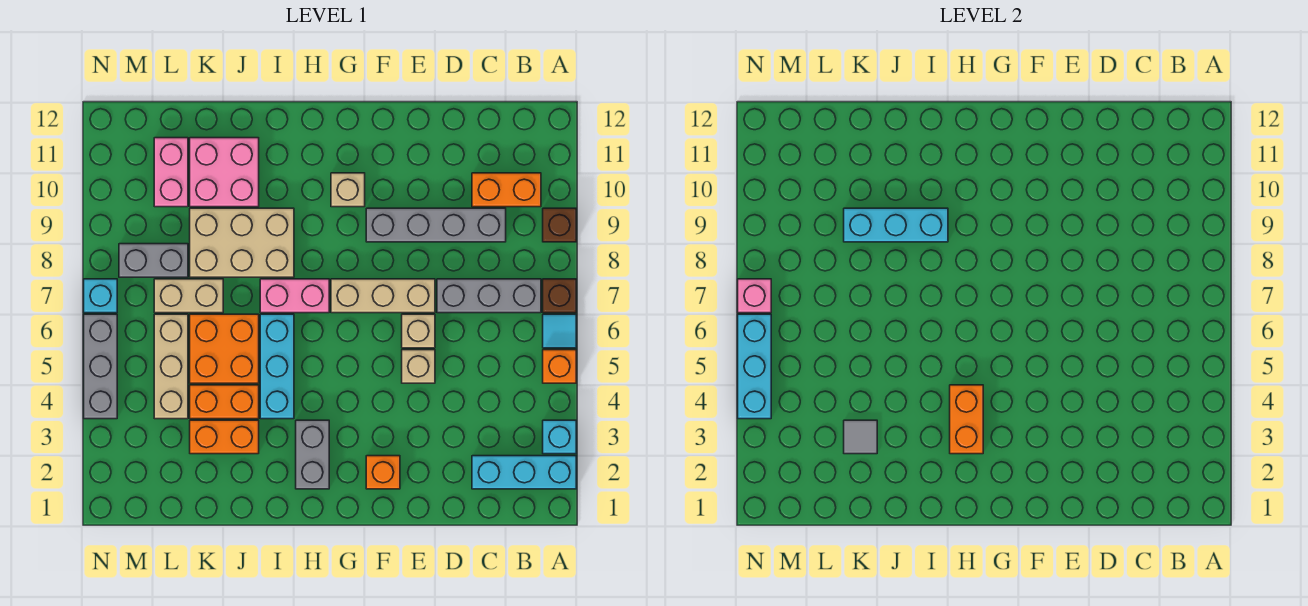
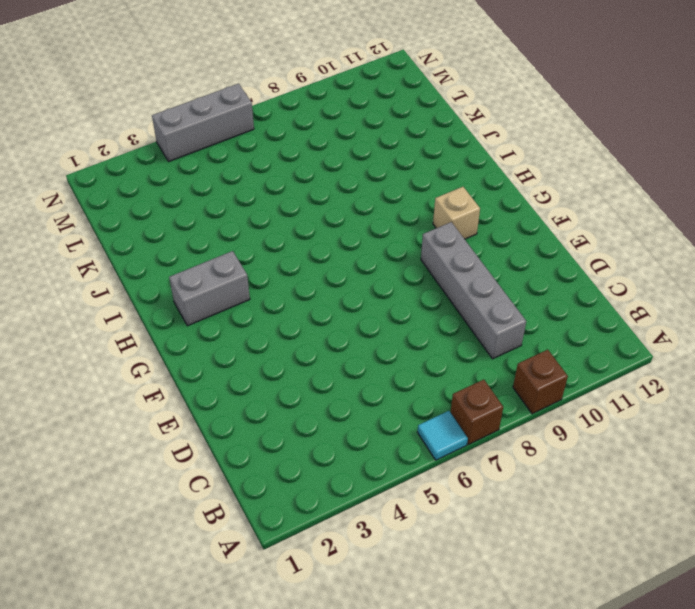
none -> cyan brick A2:C2 level 1
none -> cyan brick A3 level 1
none -> orange brick A5 level 1
none -> grey brick B7:D7 level 1

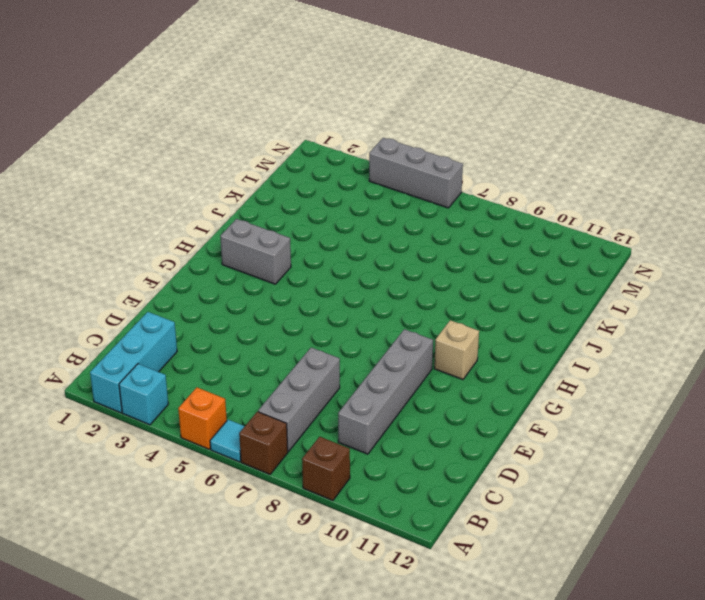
none -> orange brick B10:C10 level 1
none -> tan brick E5 level 1
none -> tan brick E6 level 1
none -> tan brick E7:G7 level 1

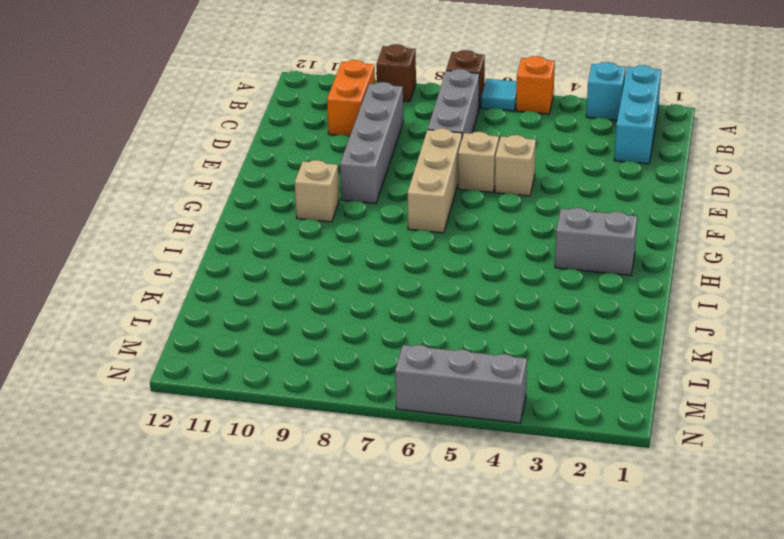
none -> orange brick F2 level 1
none -> pink brick H7:I7 level 1
none -> cyan brick I4:I6 level 1
none -> tan brick I8:K9 level 1

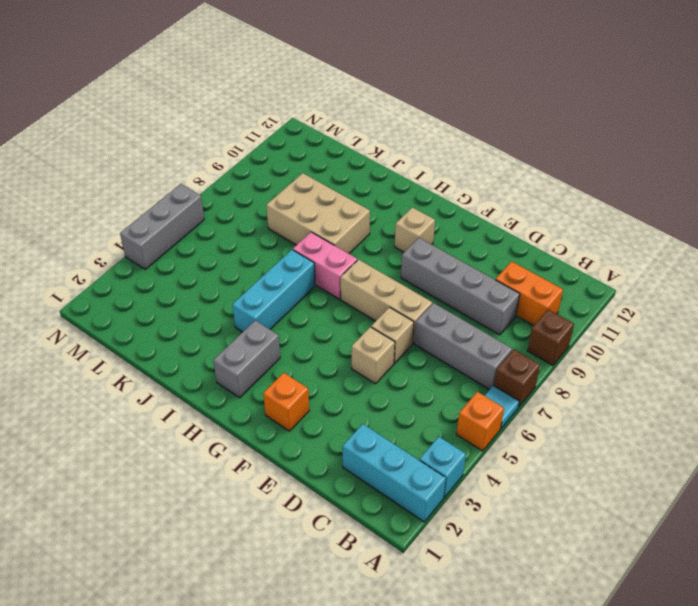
none -> orange brick J3:K3 level 1
none -> orange brick J4:K4 level 1
none -> orange brick J5:K6 level 1
none -> pink brick J10:K11 level 1

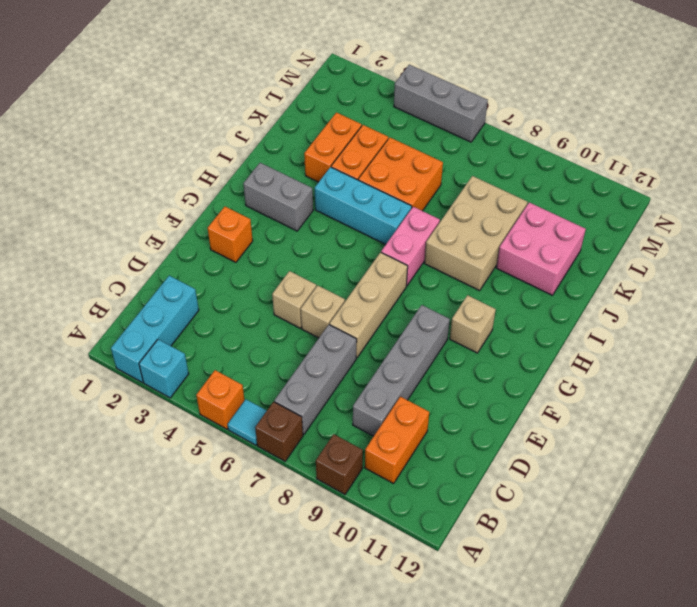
none -> tan brick K7:L7 level 1
none -> tan brick L4:L6 level 1
none -> grey brick L8:M8 level 1
none -> pink brick L10:L11 level 1

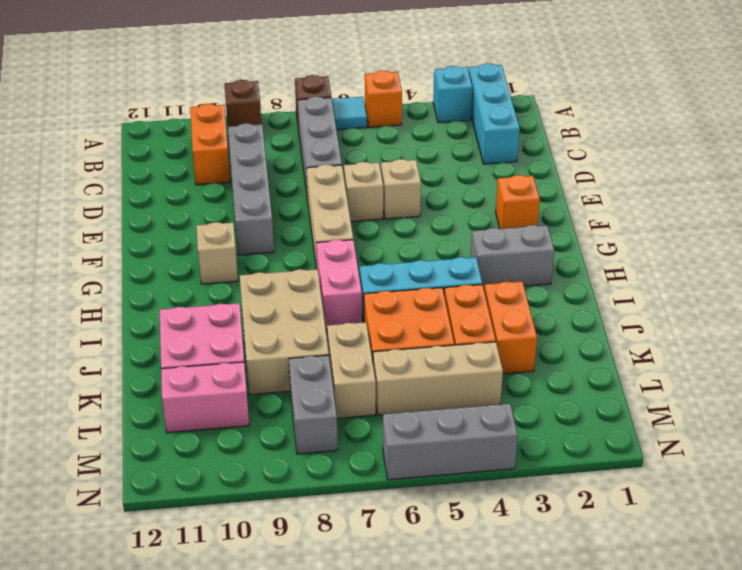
none -> cyan brick N7 level 1
none -> orange brick H3:H4 level 2
none -> cyan brick I9:K9 level 2
none -> grey tile K3 level 2

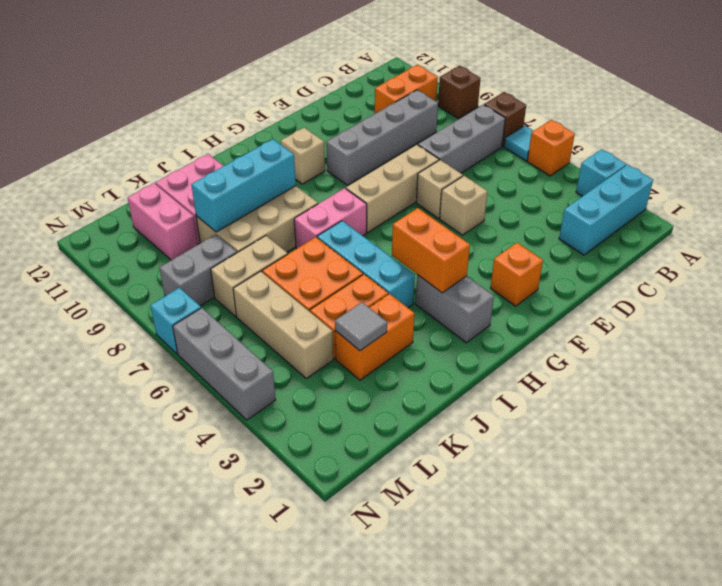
none -> cyan brick N4:N6 level 2
none -> pink brick N7 level 2

